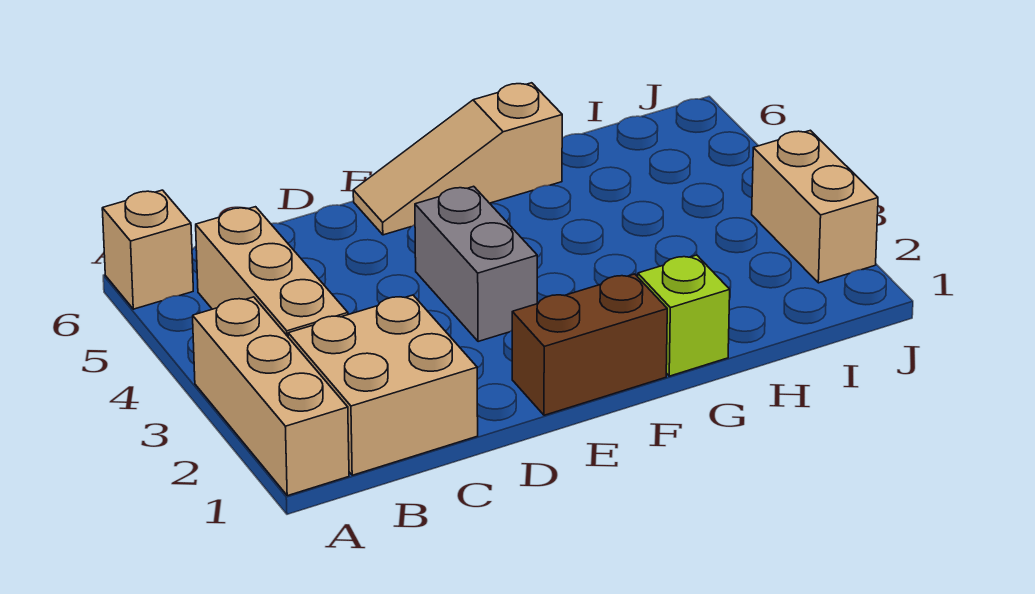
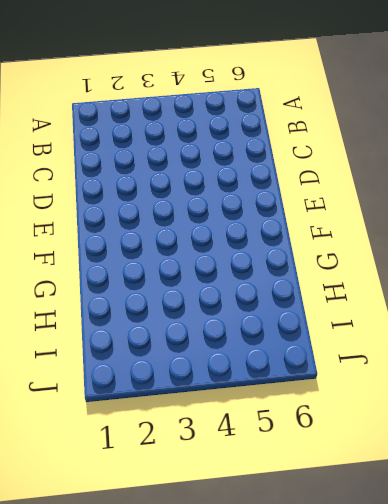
none -> tan brick A1:A3 level 1
none -> tan brick A6 level 1

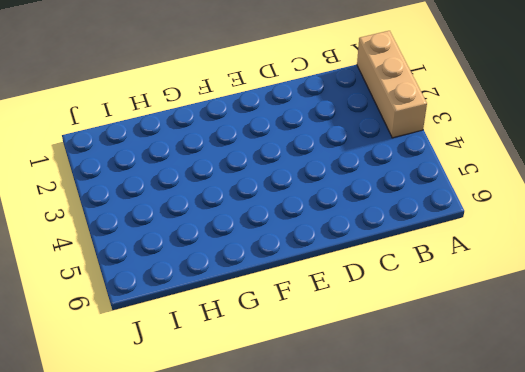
none -> tan brick A6 level 1
none -> tan brick B1:C2 level 1

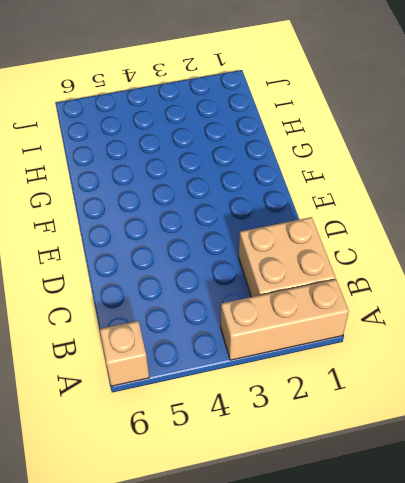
none -> tan brick B3:B5 level 1
none -> brown brick E1:F1 level 1

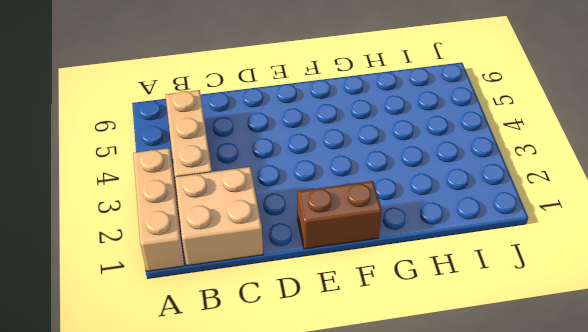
none -> tan brick A6 level 1
none -> grey brick E3:E4 level 1

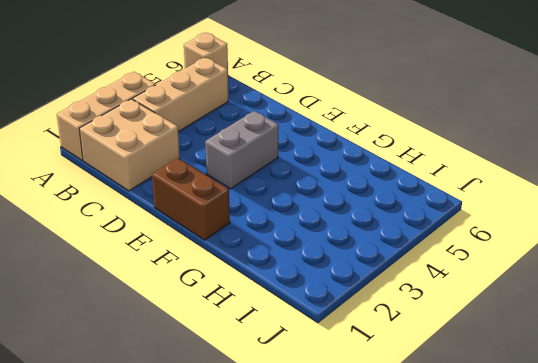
none -> tan slope E6:G6 level 1 top G
none -> lime brick G1 level 1

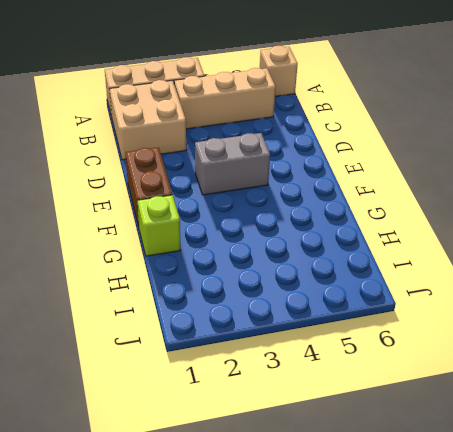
none -> tan slope E6:G6 level 1 top G
none -> tan brick J2:J3 level 1

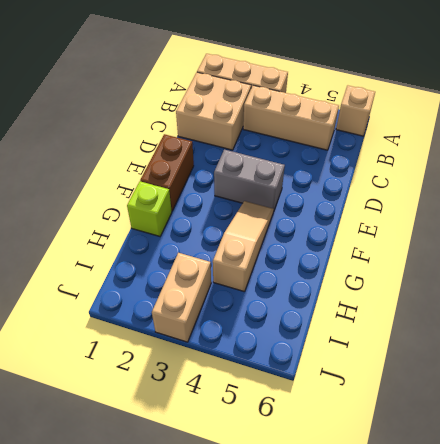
tan slope F4:H4 level 1 top H -> tan slope E6:G6 level 1 top G
tan brick I3:J3 level 1 -> tan brick J2:J3 level 1

